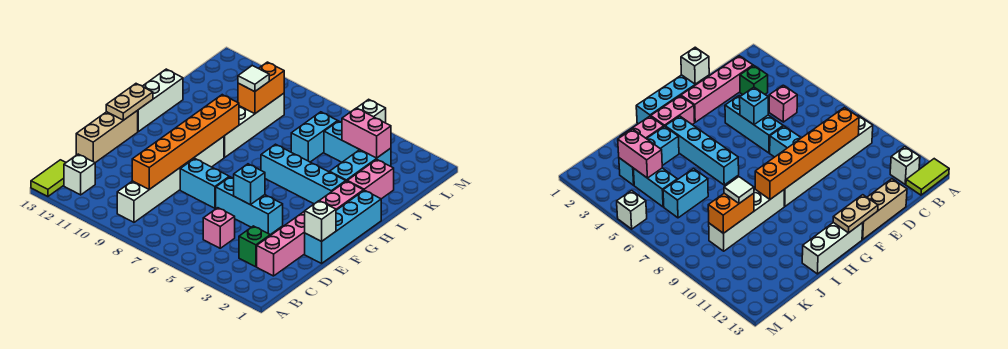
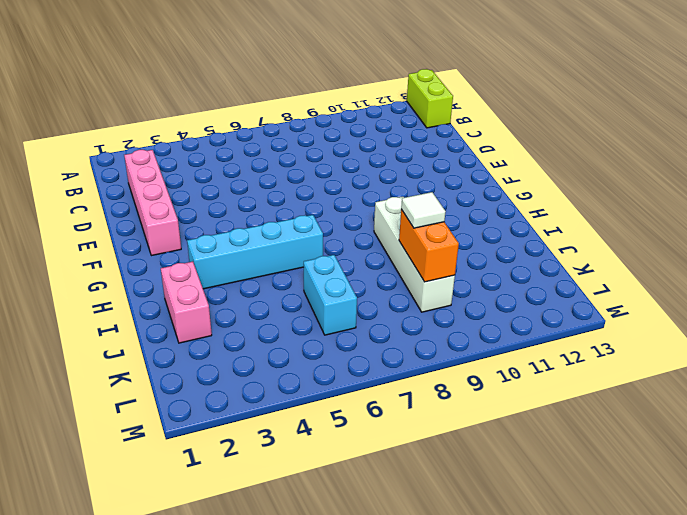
lime brick A13:B13 level 1 -> lime tile A13:B13 level 1
none -> white brick B9:G9 level 1
none -> white brick B12 level 1
none -> green brick C3 level 1

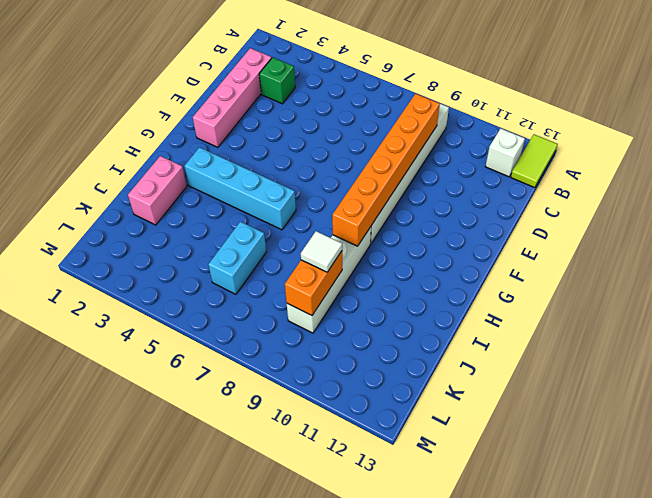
none -> pink brick C5 level 1
none -> tan brick D13:F13 level 1
none -> cyan brick E1:H1 level 1

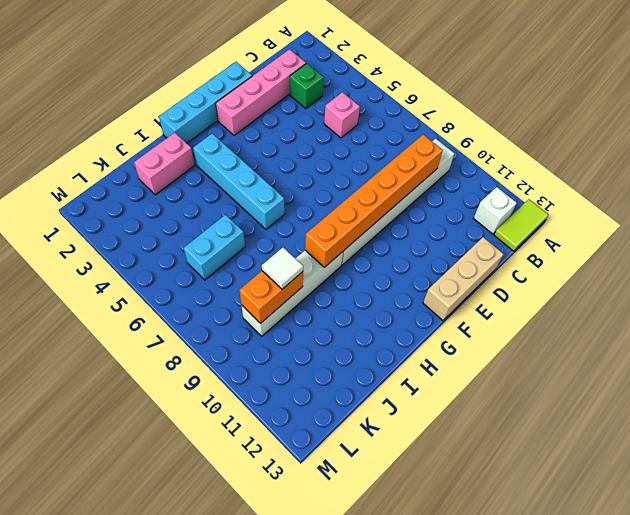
none -> cyan brick E4:E6 level 1
none -> cyan brick E7:E8 level 1
none -> pink brick G2:H2 level 1

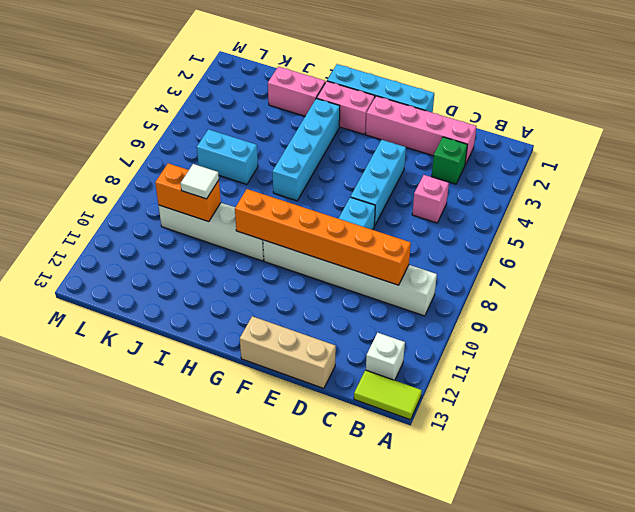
none -> white brick G13:I13 level 1
none -> cyan brick I3:K3 level 1
none -> cyan brick K4:K5 level 1

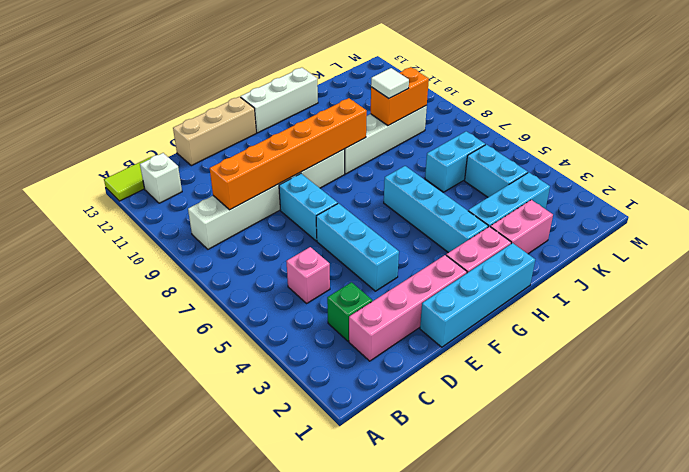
none -> white brick M5 level 1
none -> white brick E1 level 2
none -> cyan brick E5 level 2

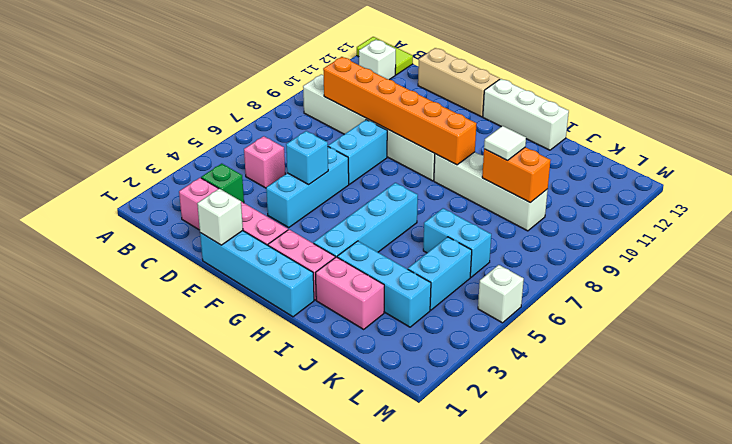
none -> tan plate F13:G13 level 2
none -> pink brick K3:K4 level 2

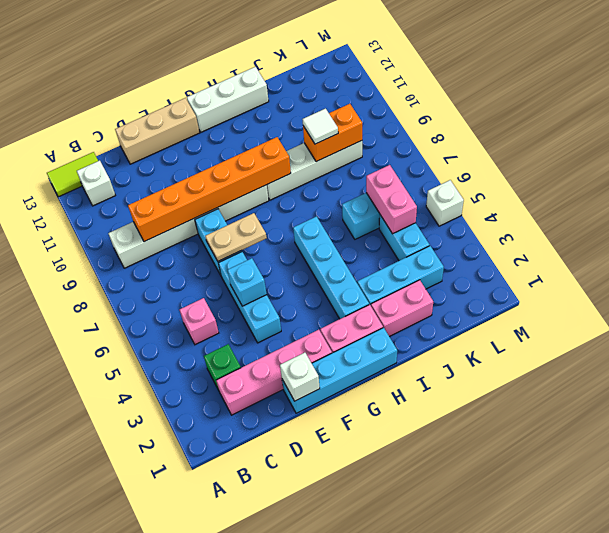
tan plate E7:F7 level 2 -> tan plate F13:G13 level 2
pink brick K5:K6 level 2 -> pink brick K3:K4 level 2

